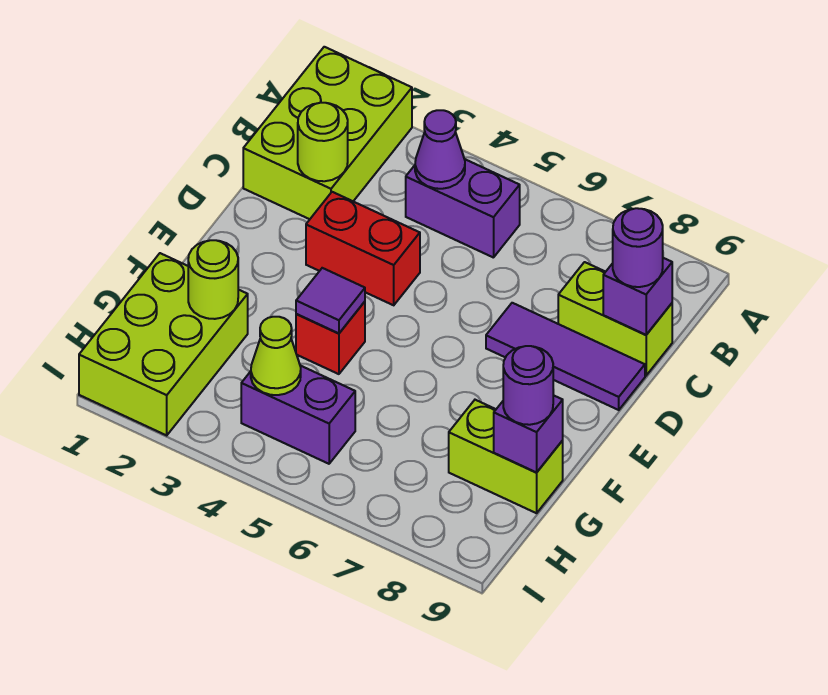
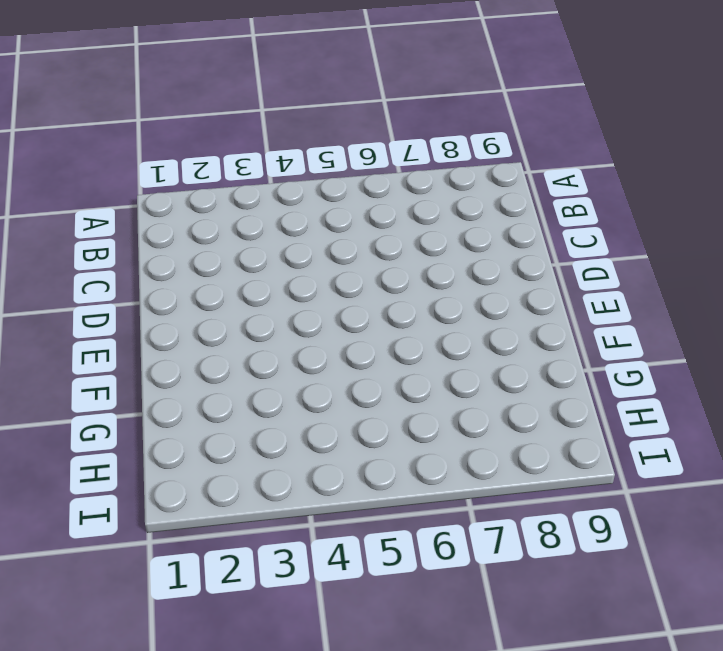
none -> lime brick A1:C2 level 1
none -> purple brick B4:B5 level 1
none -> lime brick C8:C9 level 1

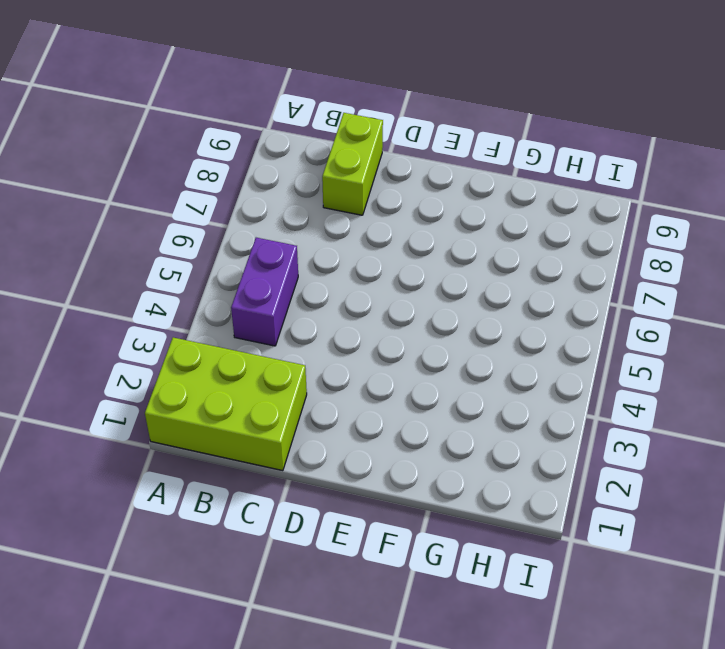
none -> red brick D3:D4 level 1
none -> purple tile D7:D9 level 1
none -> red brick F4 level 1

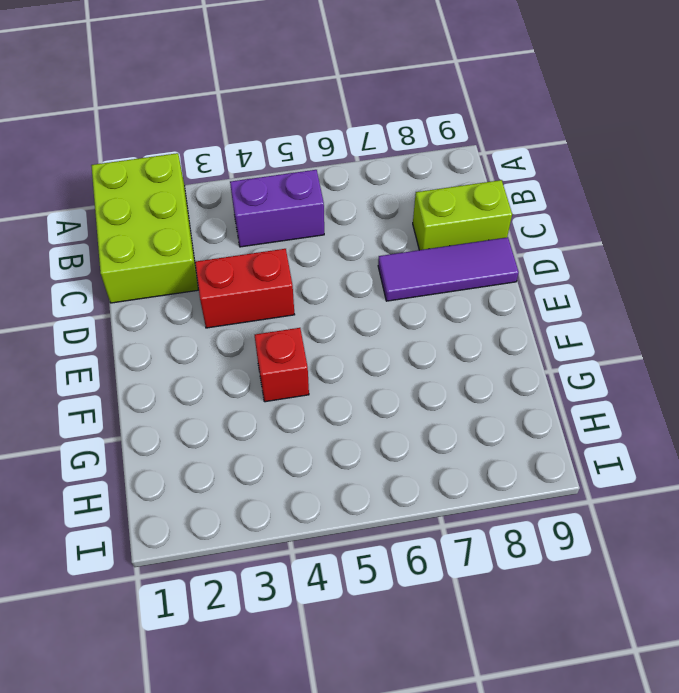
none -> lime brick G1:I2 level 1
none -> lime brick G8:G9 level 1
none -> purple brick H4:H5 level 1

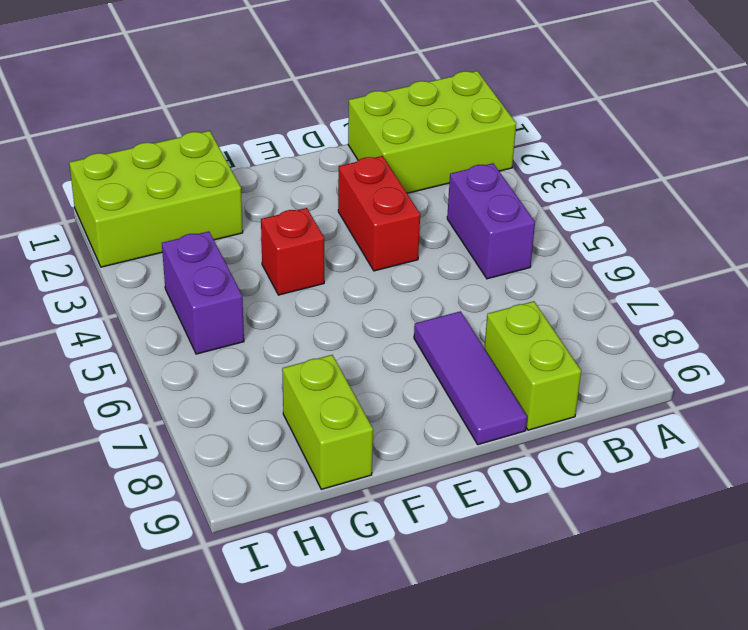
none -> purple cone B4 level 2
none -> lime round brick C2 level 2
none -> purple brick C9 level 2

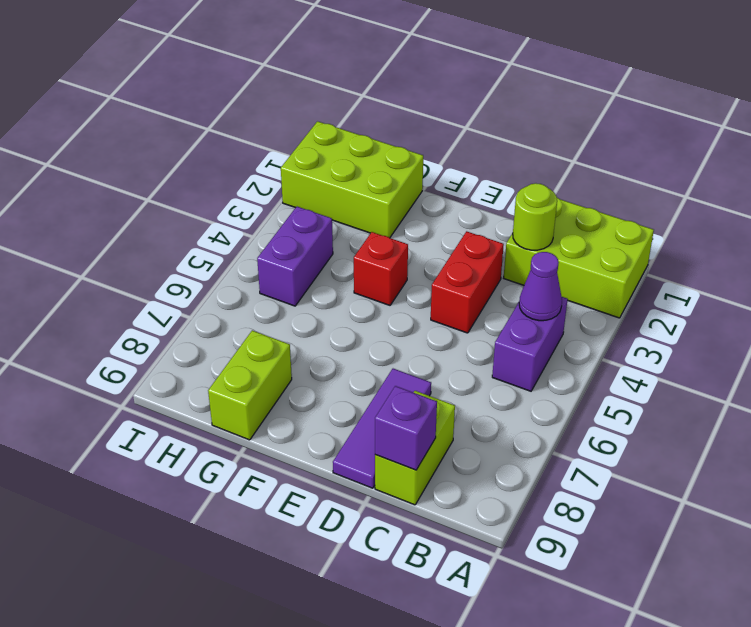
none -> purple tile F4 level 2
none -> lime round brick G2 level 2
none -> purple brick G9 level 2

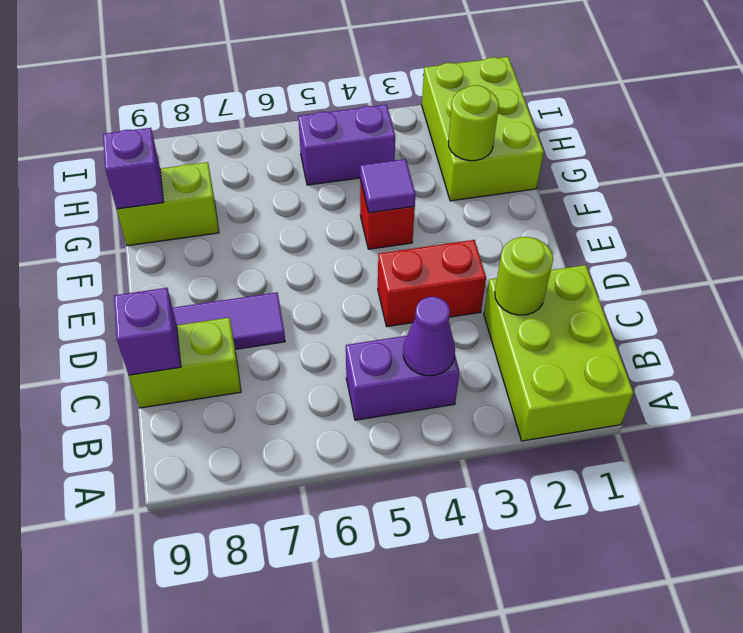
none -> lime cone H4 level 2
none -> purple round brick C9 level 3
none -> purple round brick G9 level 3

